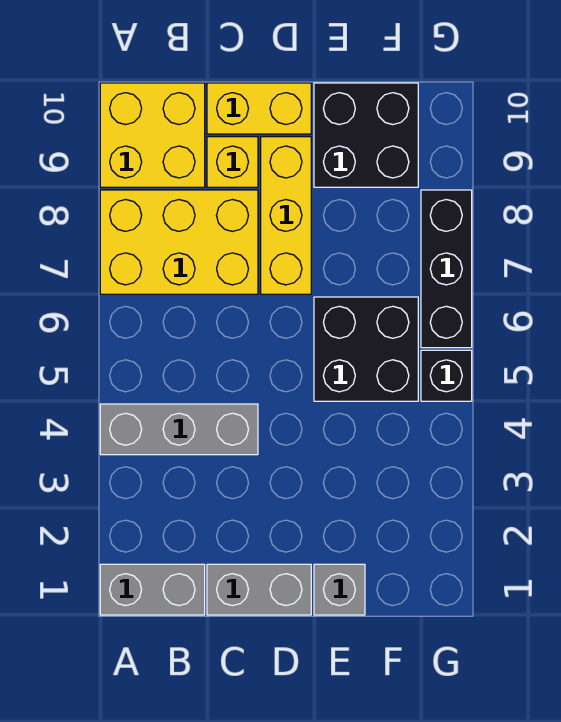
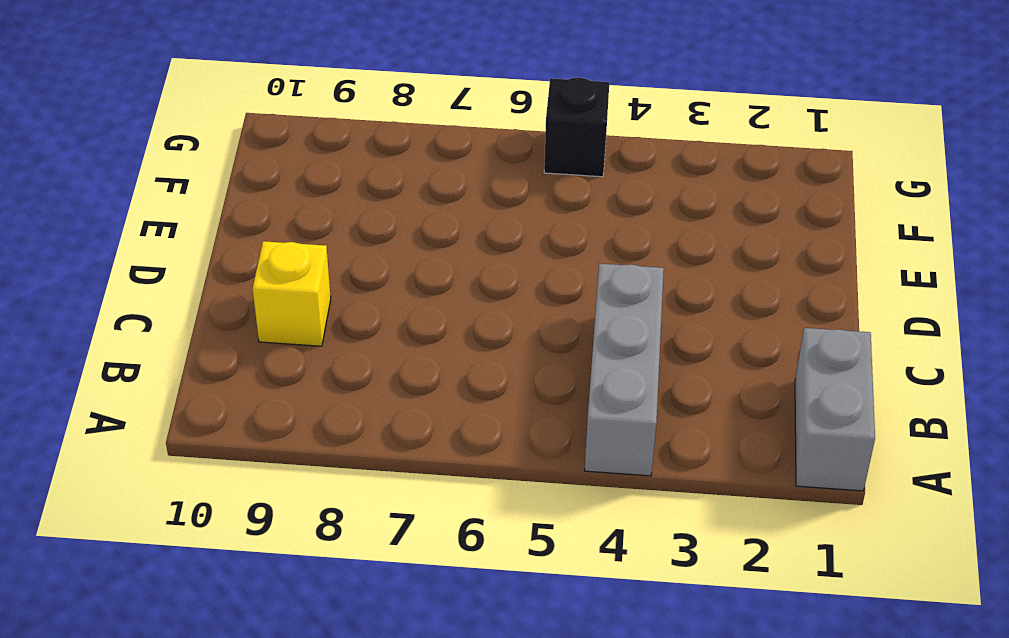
none -> yellow brick A7:C8 level 1
none -> yellow brick A9:B10 level 1
none -> grey brick C1:D1 level 1

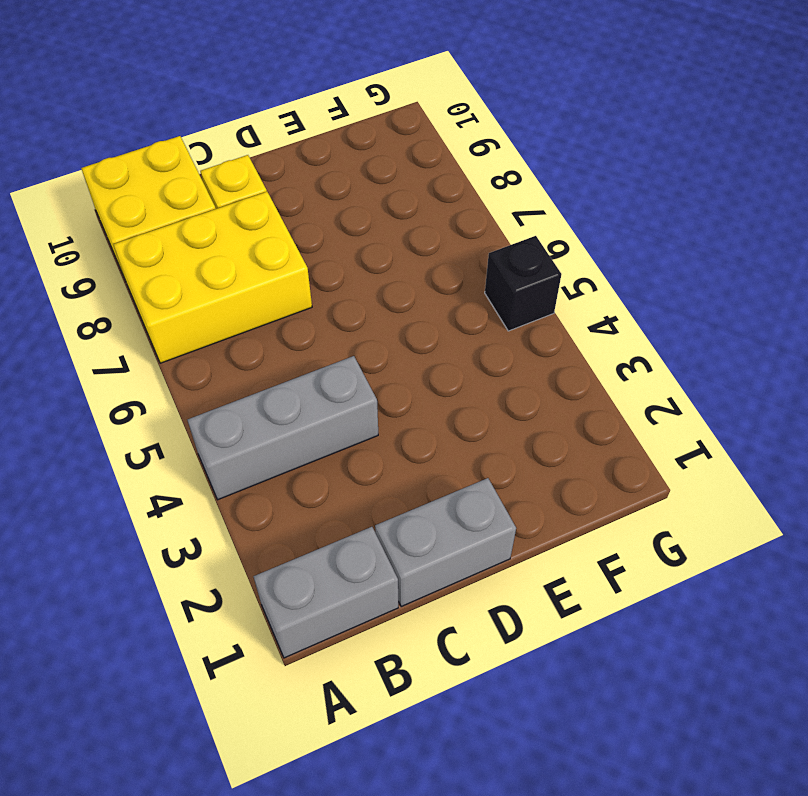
none -> yellow brick C10:D10 level 1
none -> yellow brick D7:D9 level 1
none -> grey brick E1 level 1

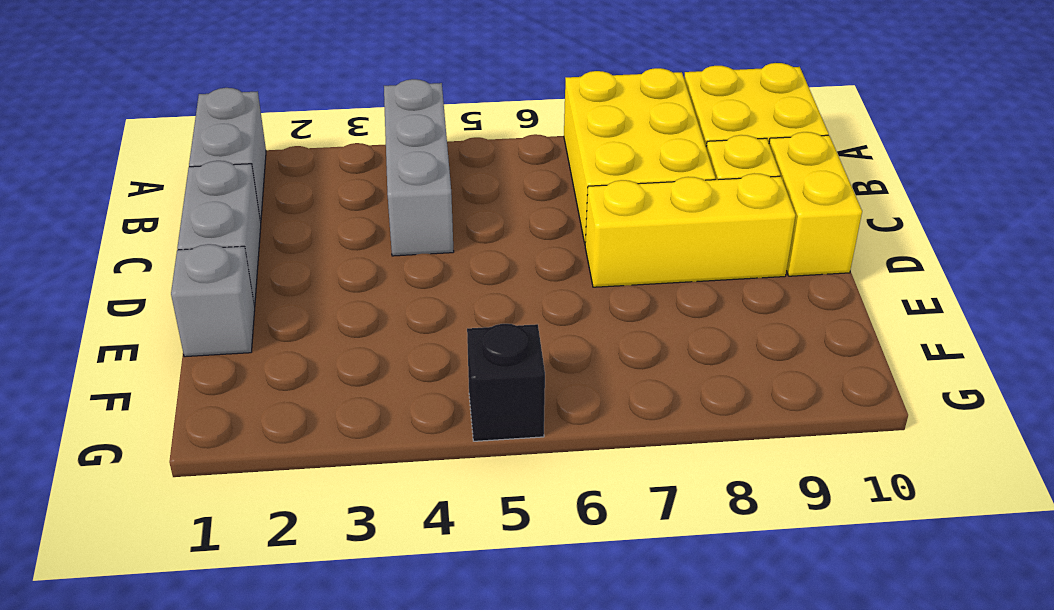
none -> black brick E5:F6 level 1
none -> black brick E9:F10 level 1
none -> black brick G6:G8 level 1

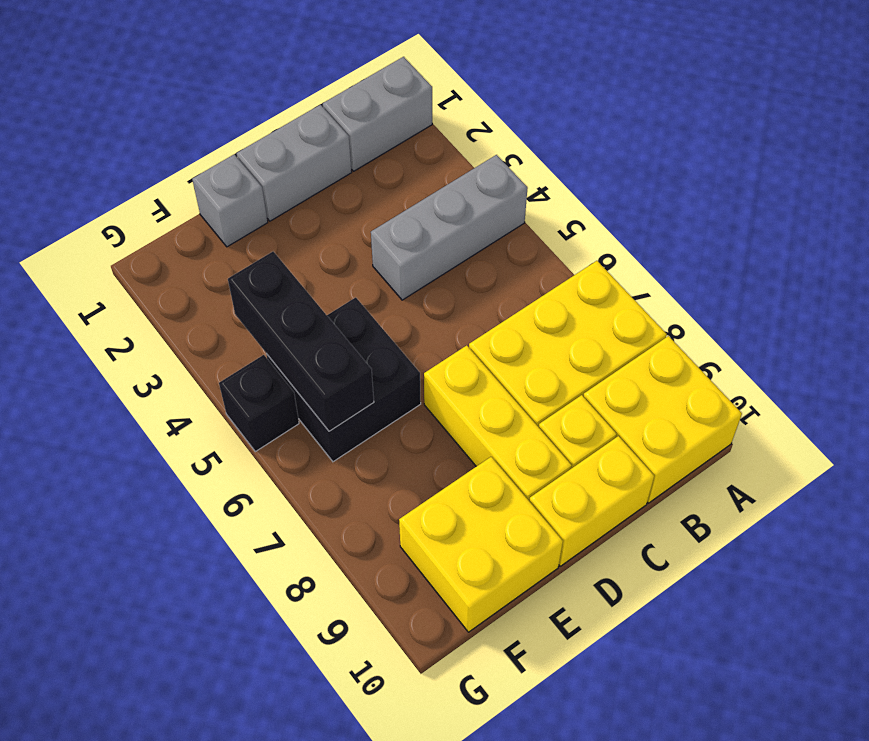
yellow brick E9:F10 level 1 -> black brick E9:F10 level 1
black brick F4:F6 level 2 -> black brick G6:G8 level 1

